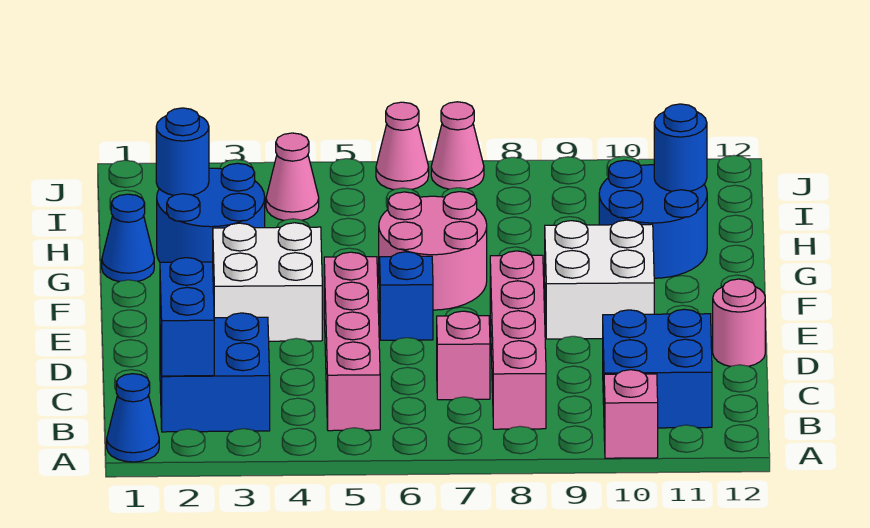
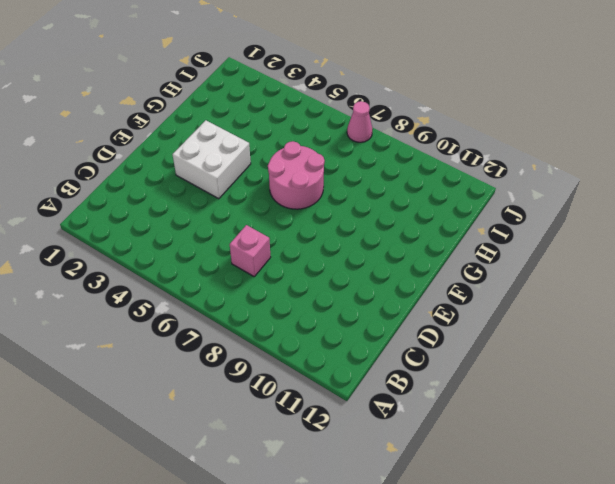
none -> blue cone A1 level 1
none -> pink brick A10 level 1
none -> blue brick B2:C3 level 1

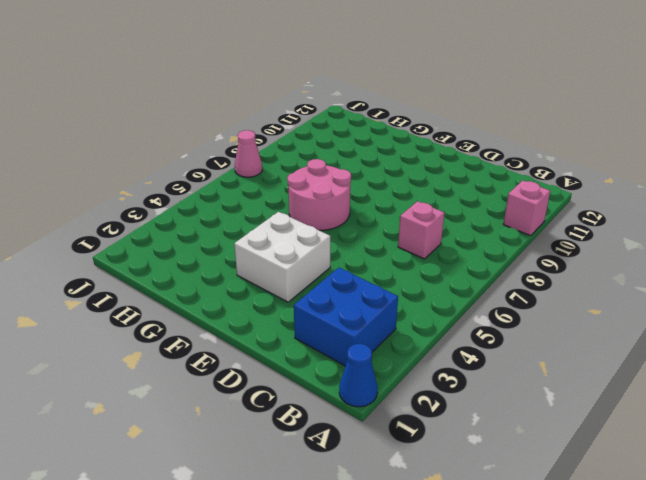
none -> pink brick B5:E5 level 1
none -> pink brick B8:E8 level 1
none -> blue brick B10:C11 level 1

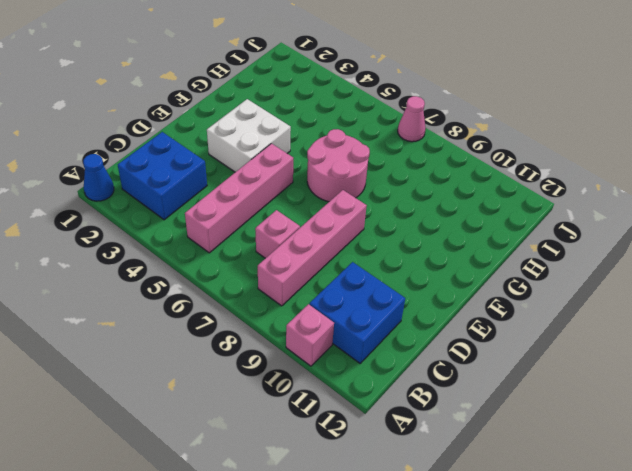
none -> pink round brick D12 level 1
none -> blue brick E6 level 1
none -> white brick E9:F10 level 1

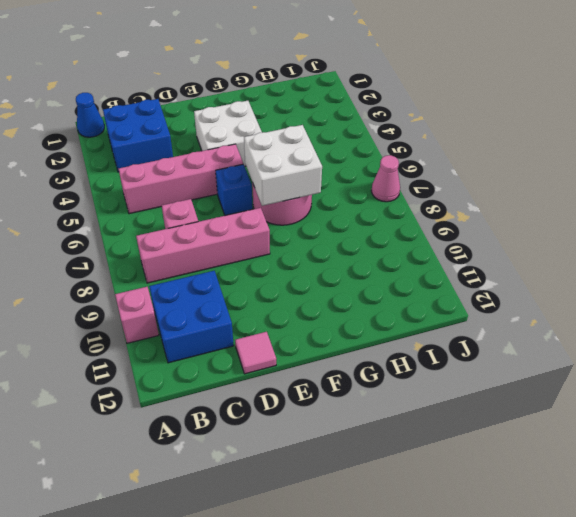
pink tile D12 level 1 -> pink round brick D12 level 1
white brick F6:G7 level 2 -> white brick E9:F10 level 1
none -> blue cone G1 level 1
none -> blue round brick G2:H3 level 1
none -> blue round brick G10:H11 level 1

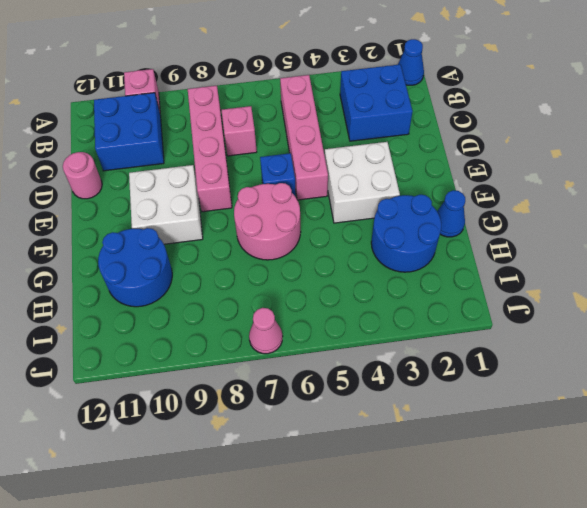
none -> pink cone I4 level 1
none -> pink cone J6 level 1
none -> blue brick B2:C2 level 2

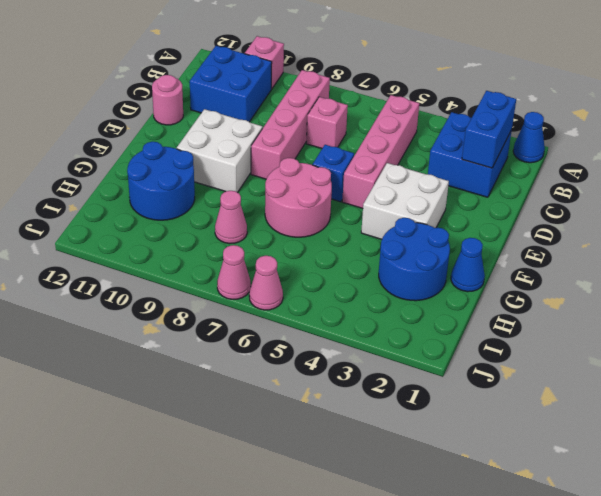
pink cone H8 level 1 -> pink cone I4 level 1
none -> blue round brick H2 level 2
none -> blue round brick H11 level 2

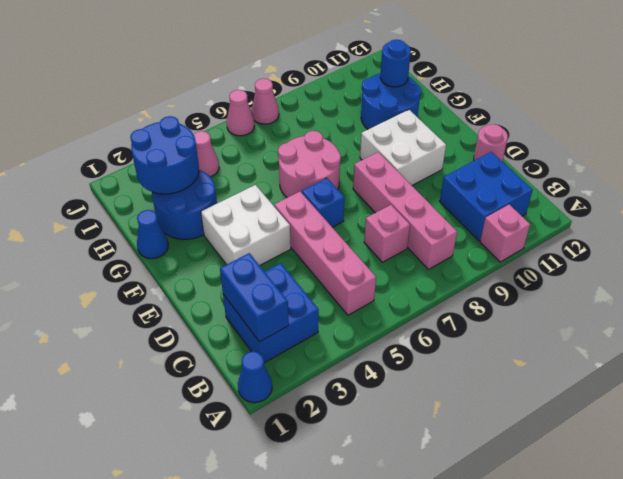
blue round brick H2:I3 level 2 -> blue round brick H2 level 2

